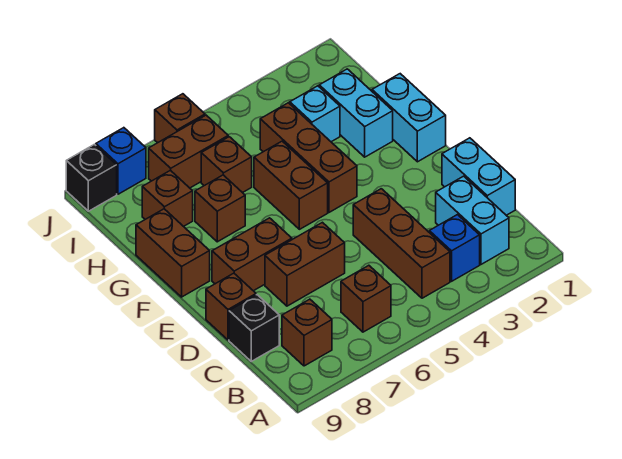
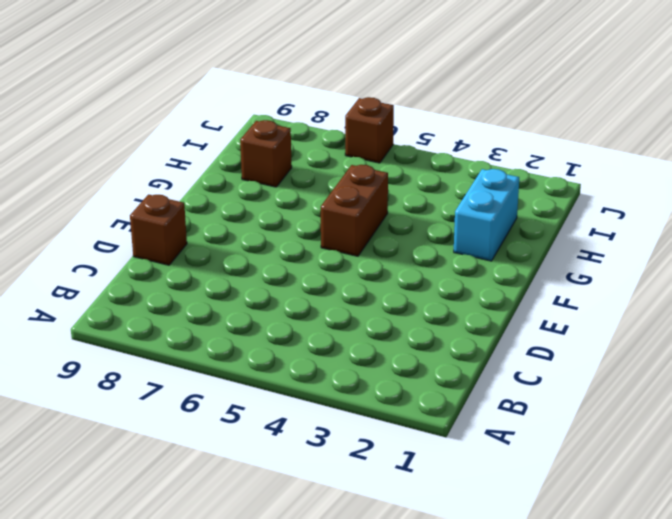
none -> cyan brick B2:C2 level 1
none -> blue brick B3 level 1
none -> brown brick B4:D4 level 1

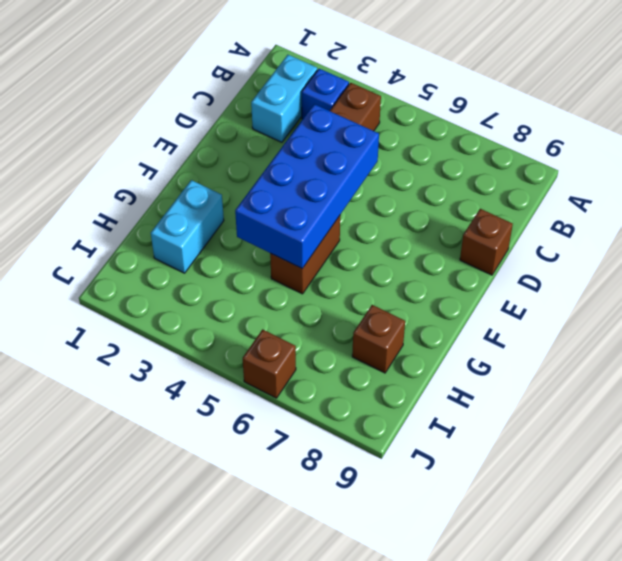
blue brick D4:G5 level 2 -> none
none -> brown brick B6 level 1
none -> brown brick B8 level 1
none -> cyan brick C1:D1 level 1

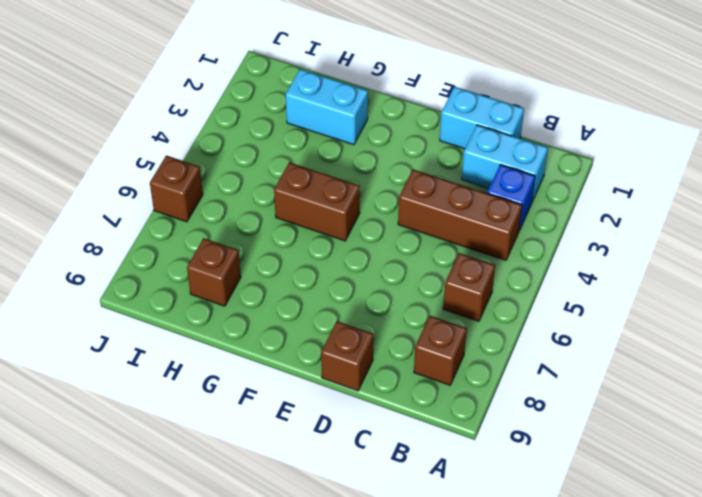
none -> black brick C9 level 1
none -> brown brick D6:D7 level 1
none -> brown brick E7:E8 level 1

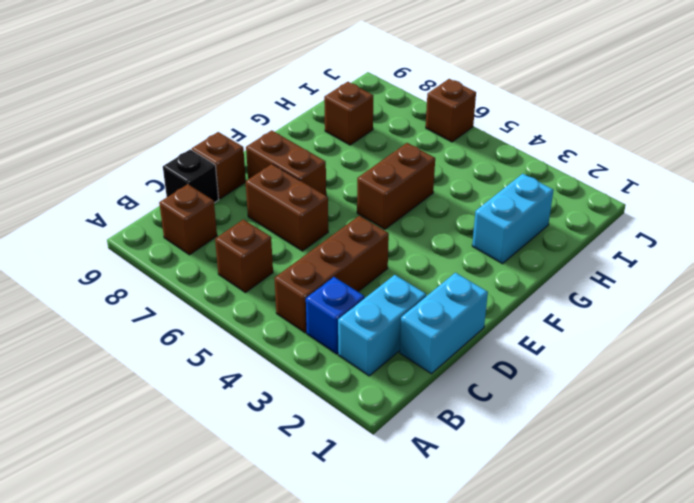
none -> cyan brick F1:G1 level 1
none -> brown brick F4:H4 level 1
none -> brown brick F9:G9 level 1

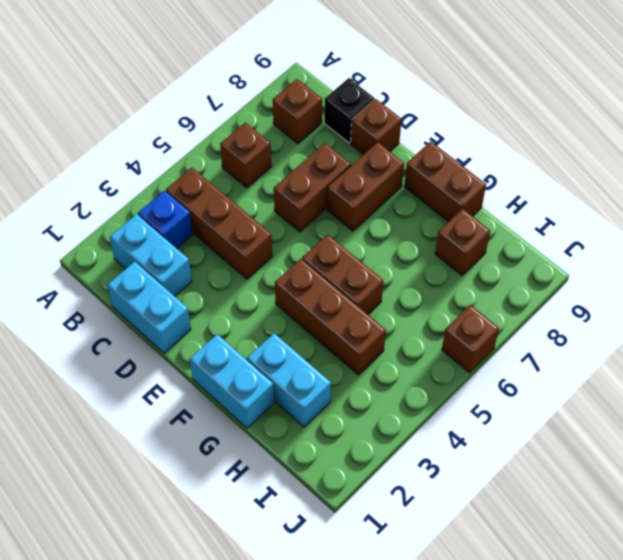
none -> brown brick G7 level 1
none -> cyan brick H3 level 1
none -> brown brick H6 level 1

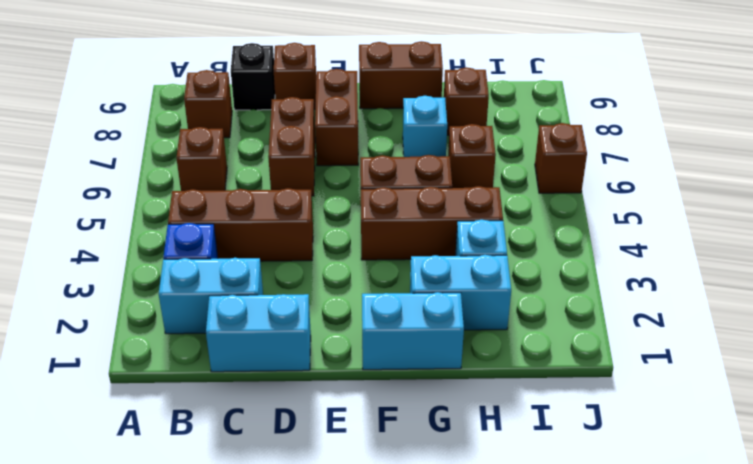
cyan brick G7 level 1 -> brown brick G7 level 1
none -> brown brick I6:I7 level 1
none -> blue brick J8 level 1
none -> black brick J9 level 1

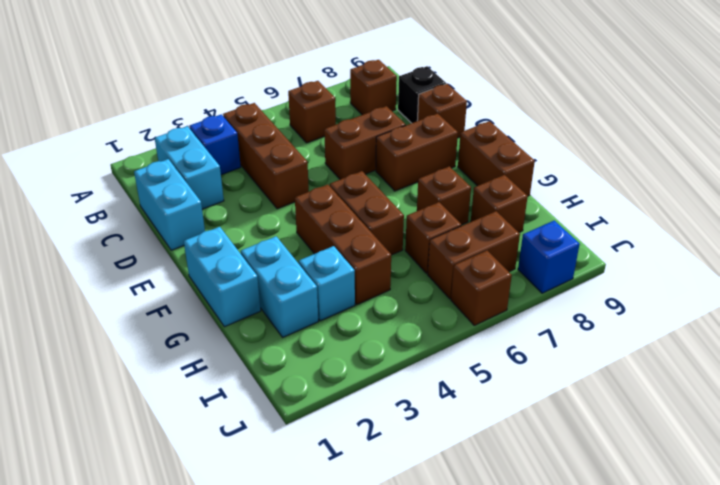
none -> black brick J9 level 1

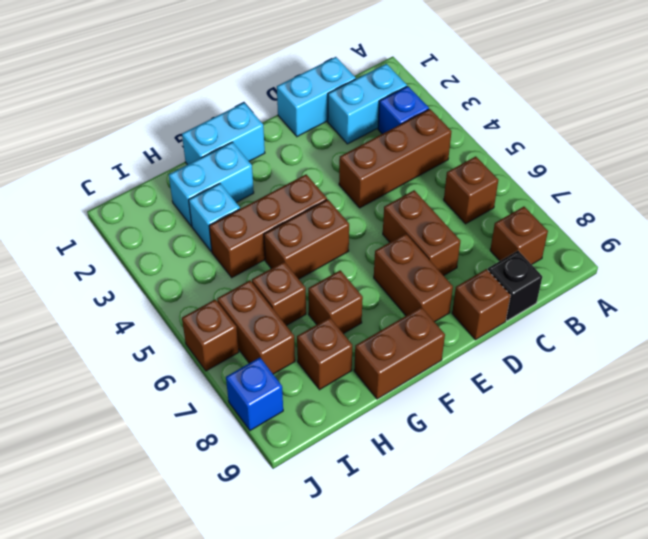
none -> black brick J9 level 1

